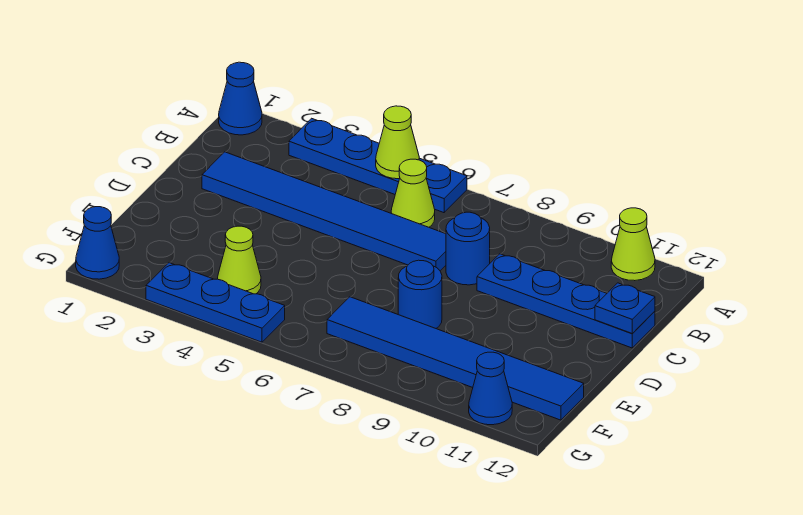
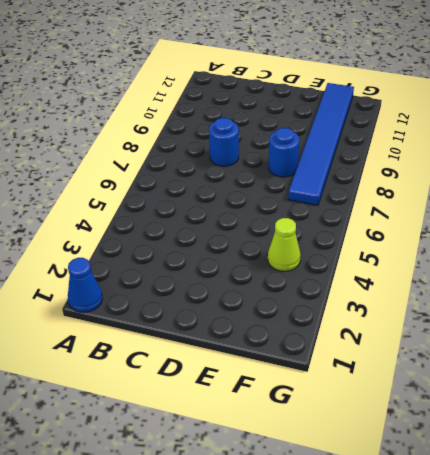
none -> blue plate A3:A6 level 1
none -> lime cone A11 level 1
none -> lime cone B6 level 1

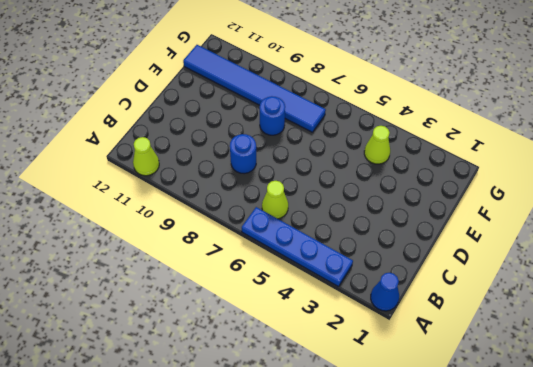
none -> blue tile C2:C7 level 1
none -> blue plate C9:C12 level 1
none -> blue cone G1 level 1

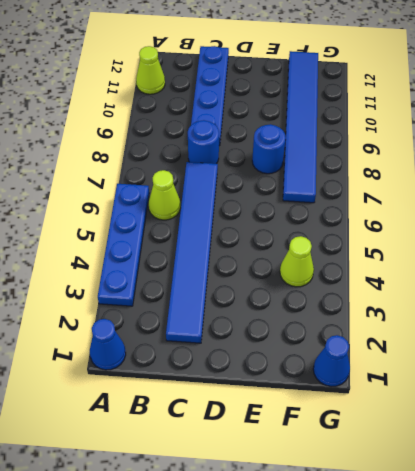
none -> blue plate G3:G5 level 1
none -> blue cone G11 level 1
none -> lime cone A5 level 2

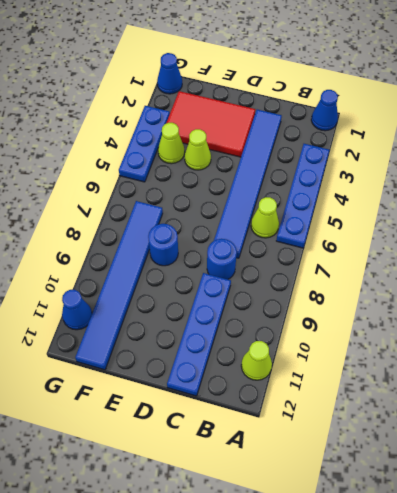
red tile D2:F3 level 1 -> none
lime cone E4 level 1 -> lime cone A5 level 2
none -> blue plate C12 level 2

